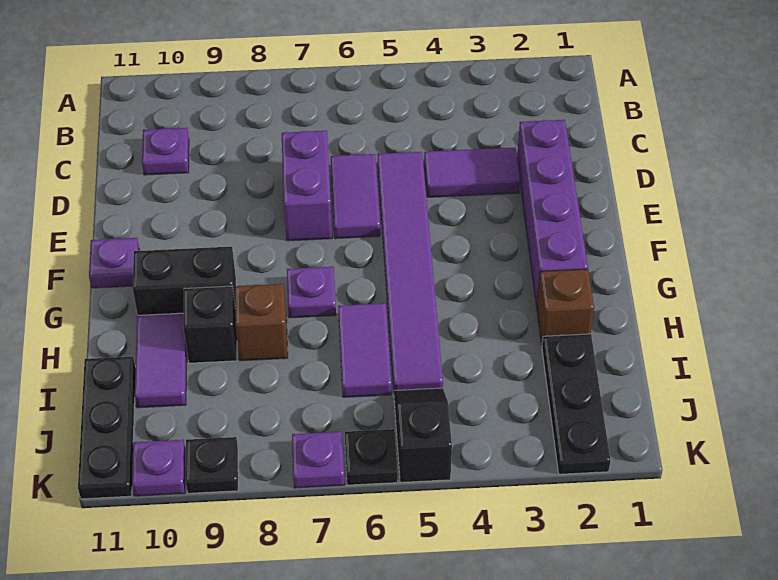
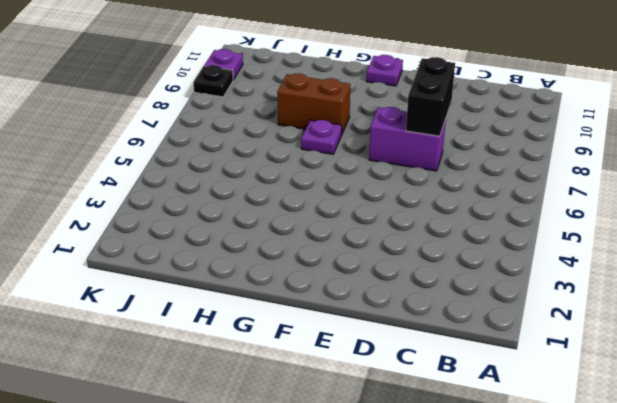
black brick D7:D8 level 2 -> black brick G9:G10 level 1
brown brick G8:H8 level 1 -> brown brick H8 level 1
none -> purple plate C10 level 1
none -> purple brick D2:G2 level 1
none -> purple tile D3:D4 level 1

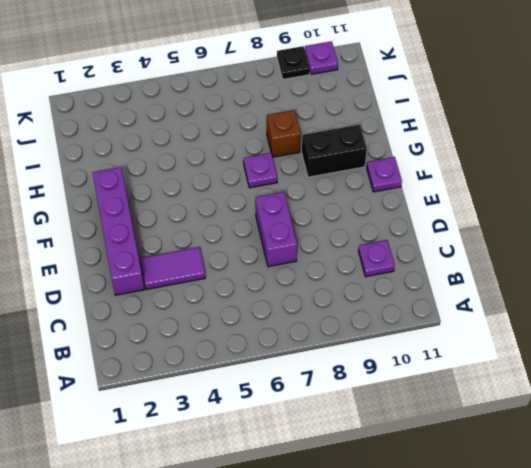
none -> purple tile D5:I5 level 1
none -> purple tile D6:E6 level 1
none -> brown brick H2 level 1

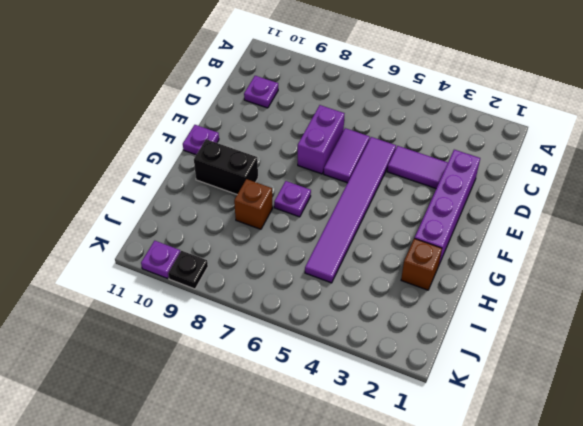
none -> purple tile H6:I6 level 1
none -> black brick H9 level 1
none -> purple tile H10:I10 level 1

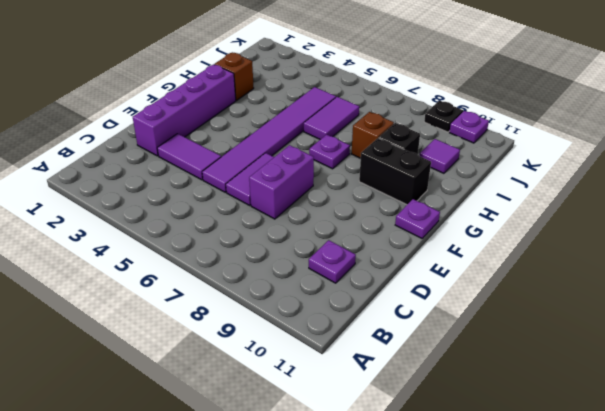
purple tile I10 level 1 -> purple tile H10:I10 level 1
none -> black plate I2:K2 level 1
none -> black plate I11:K11 level 1
none -> black slope J5:K5 level 1 top K

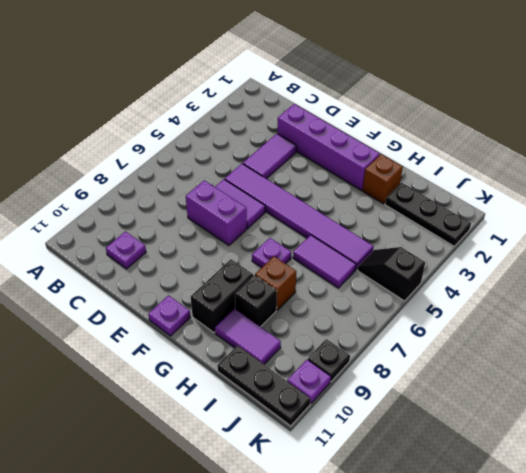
none -> black plate K6 level 1
none -> purple plate K7 level 1

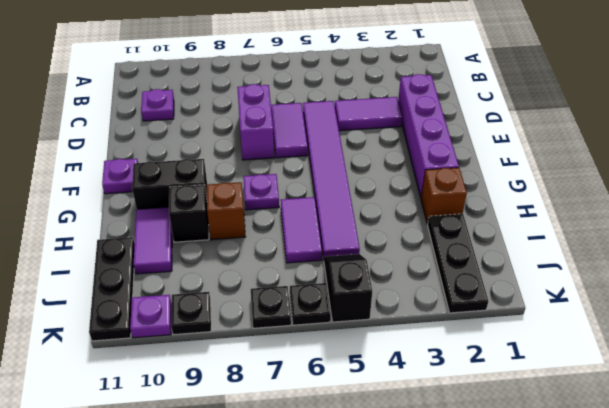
black plate K7 level 1 -> purple plate K7 level 1

